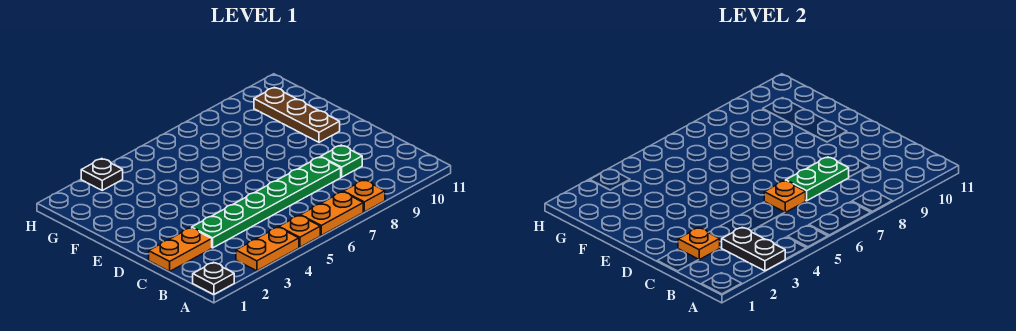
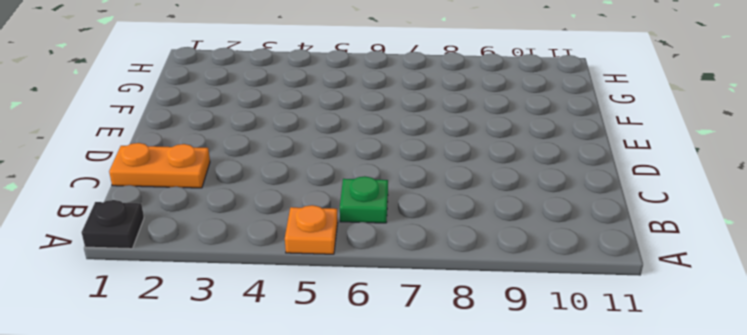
green plate B6 level 1 -> green plate C9 level 1
none -> orange plate A3:A4 level 1
none -> orange plate A6:A7 level 1
none -> orange plate A8 level 1

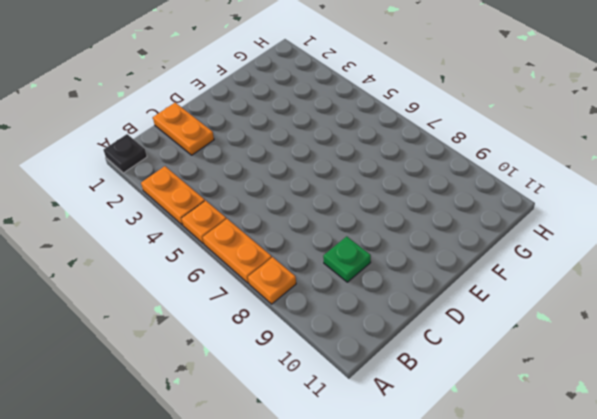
none -> green plate C3:C8 level 1
none -> brown plate E10:G10 level 1
none -> black plate H3 level 1

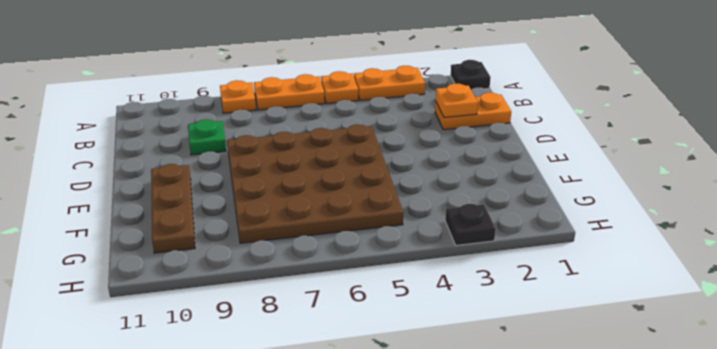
brown plate D5:G8 level 1 -> none
none -> green plate C3:C8 level 1
none -> black plate A3:B3 level 2
none -> orange plate C6 level 2

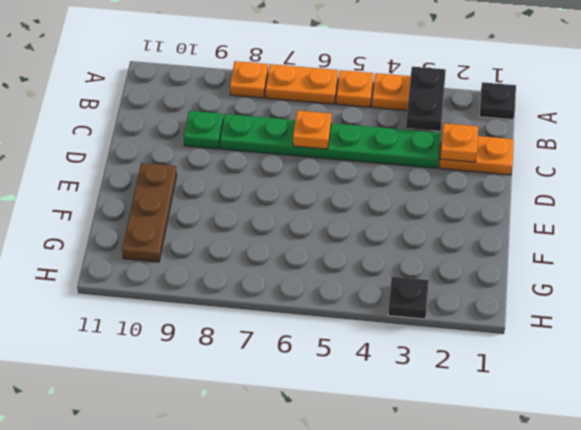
none -> green plate C7:C8 level 2

